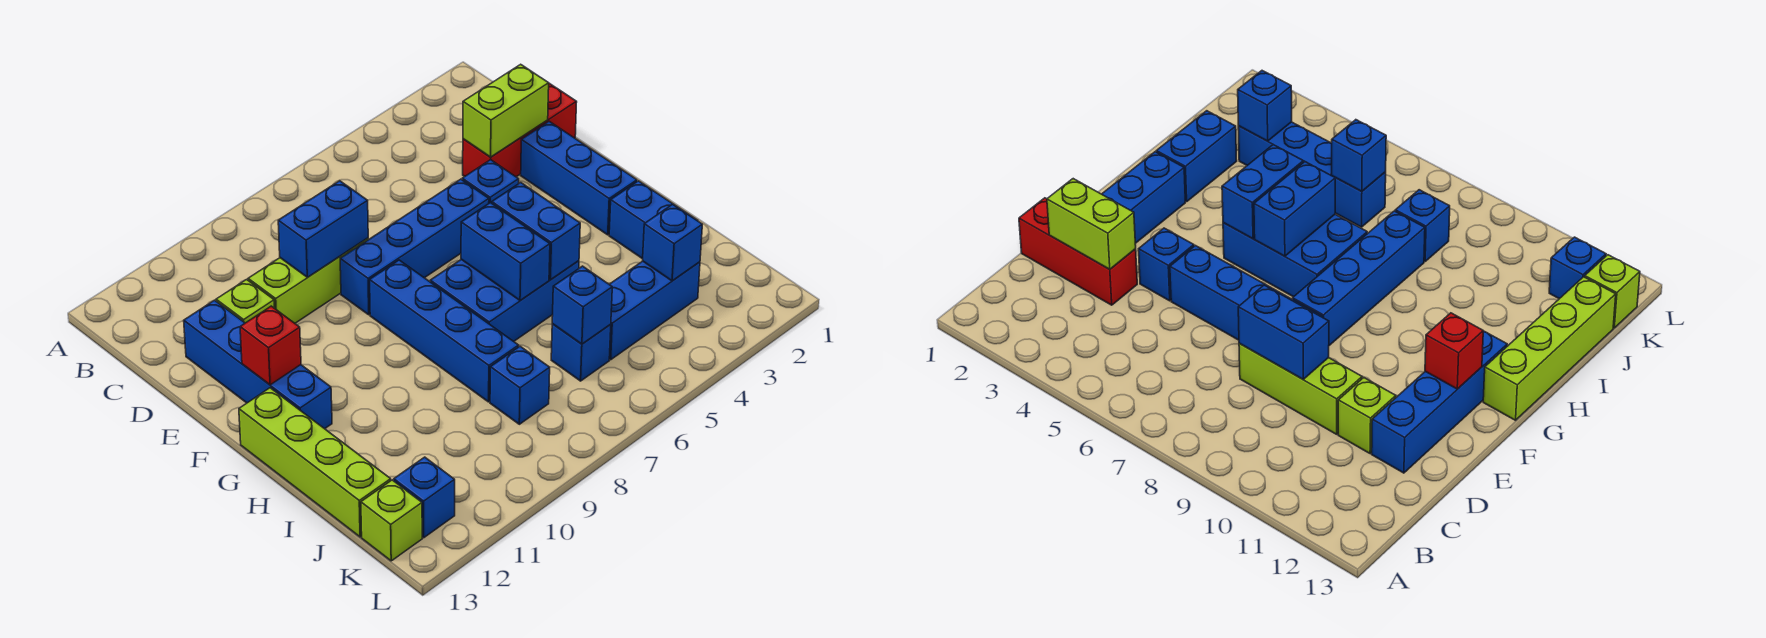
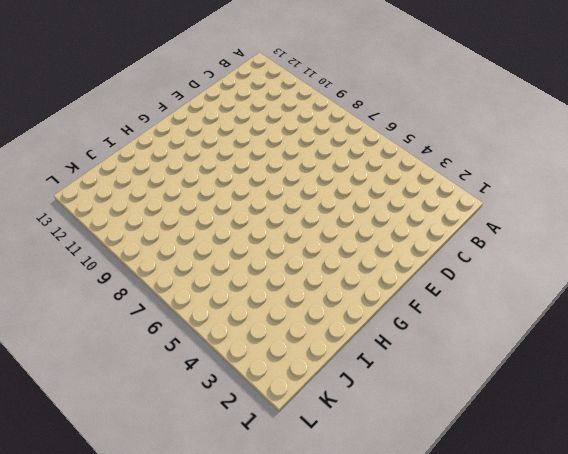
none -> red brick D1:D3 level 1
none -> lime brick D8:D10 level 1
none -> lime brick D11 level 1

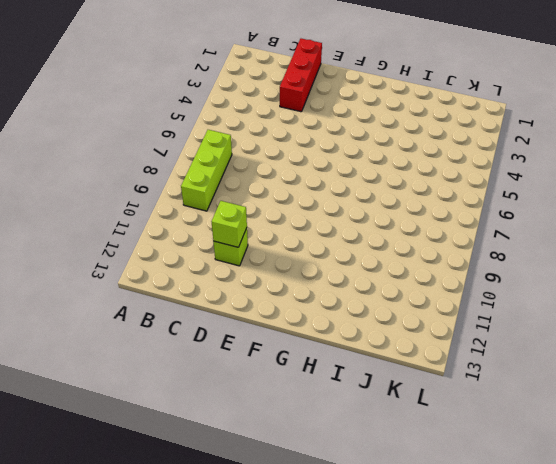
lime brick B7:B9 level 1 -> lime brick D8:D10 level 1
lime brick D11 level 2 -> lime brick K13 level 1
none -> blue brick D12:G12 level 1
none -> blue brick E2:G2 level 1
none -> blue brick E4 level 1

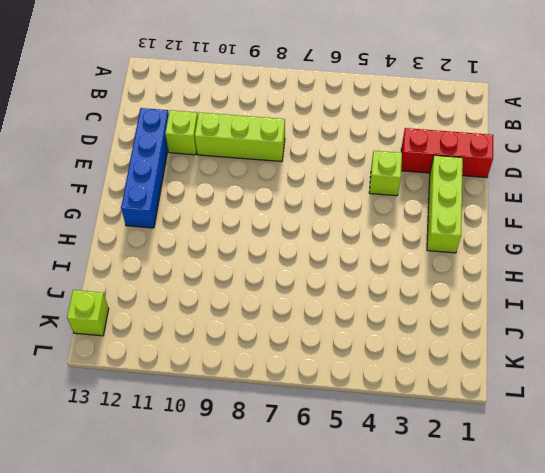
lime brick E2:G2 level 1 -> blue brick E2:G2 level 1
lime brick E4 level 1 -> blue brick E4 level 1
none -> blue brick E5:E8 level 1
none -> blue brick F8:I8 level 1
none -> blue brick G5:H7 level 1

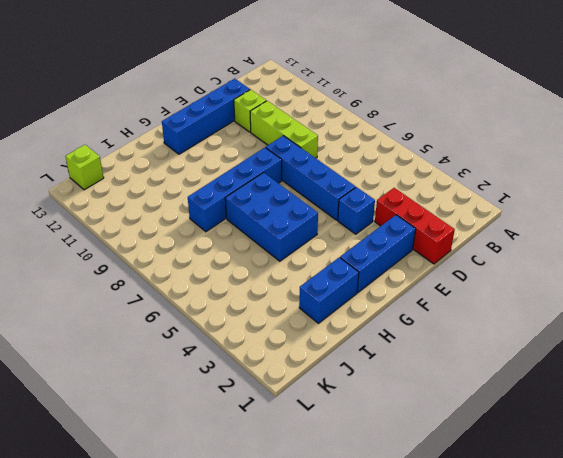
none -> lime brick G13:J13 level 1
none -> blue brick J3:J5 level 1
none -> blue brick J6 level 1

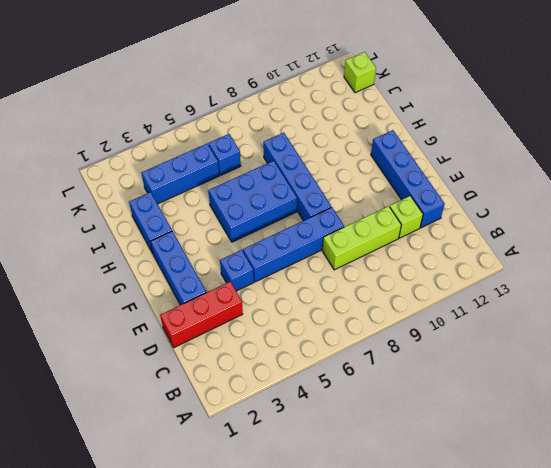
none -> lime brick G13:J13 level 1
none -> blue brick J8 level 1
none -> blue brick K12 level 1

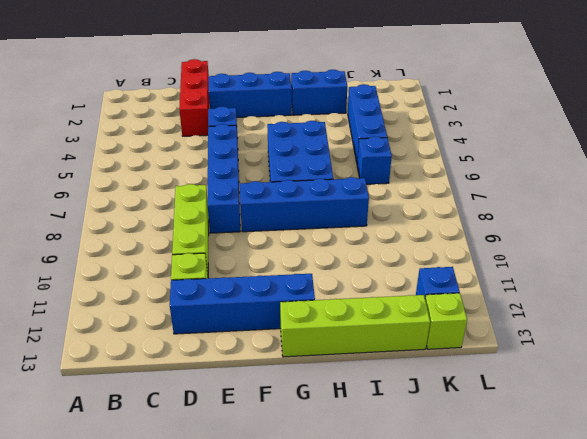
none -> blue brick J8 level 1
none -> lime brick D2:D3 level 2
none -> blue brick D8:D9 level 2

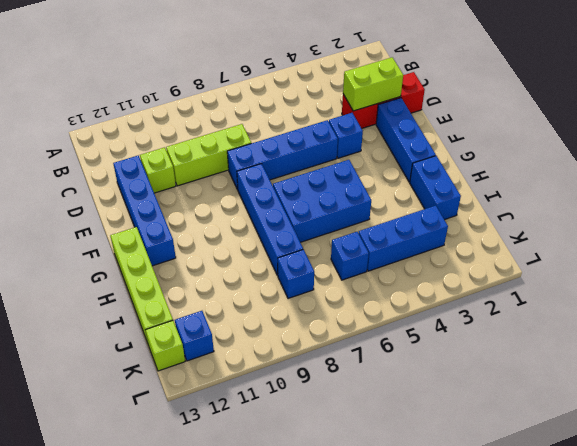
none -> blue brick D8:D9 level 2
none -> red brick F12 level 2
none -> blue brick G5:H5 level 2

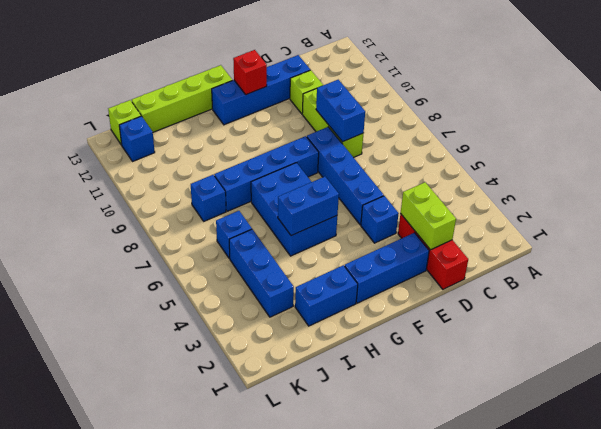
none -> blue brick G6:H6 level 2
none -> blue brick J3 level 2
none -> blue brick J6 level 2

